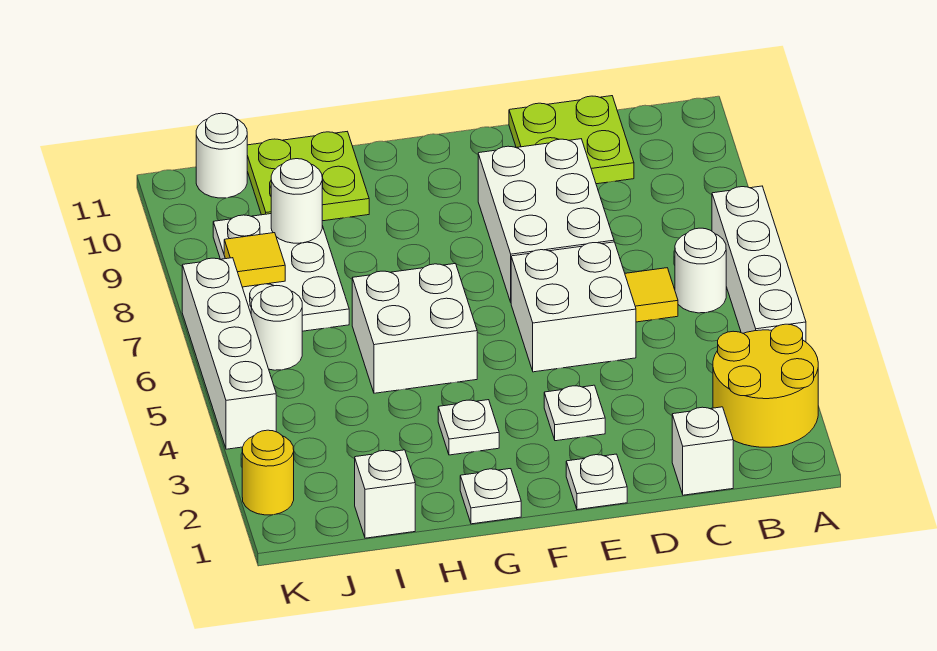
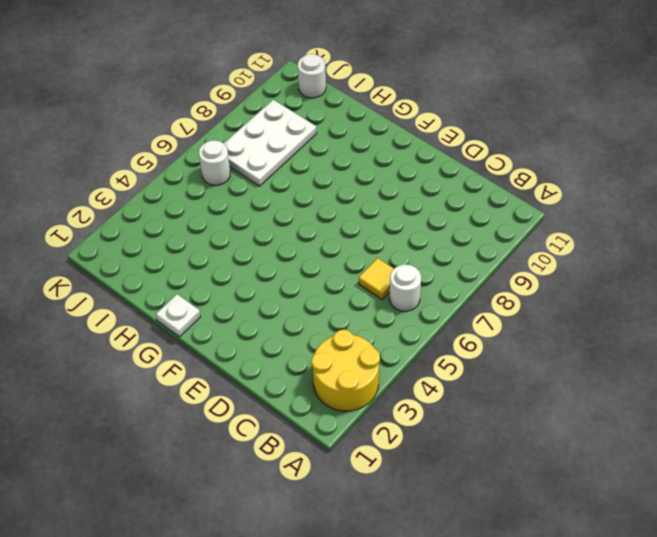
none -> white brick A4:A7 level 1
none -> white brick C1 level 1
none -> lime plate C10:D11 level 1

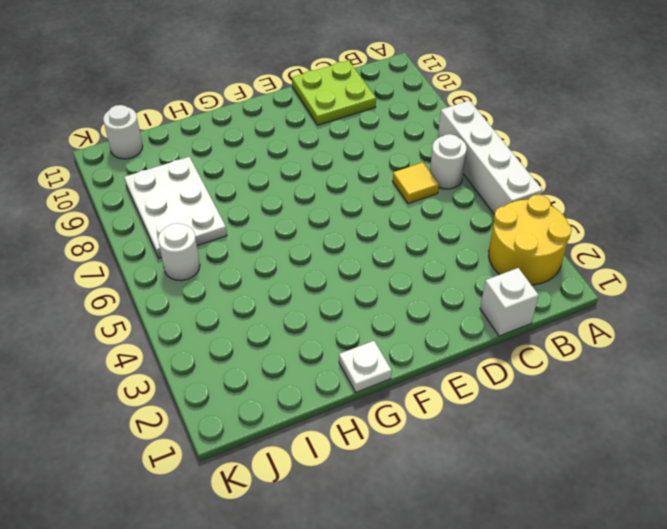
none -> white brick D5:E6 level 1
none -> white brick D7:E9 level 1
none -> white plate E1 level 1

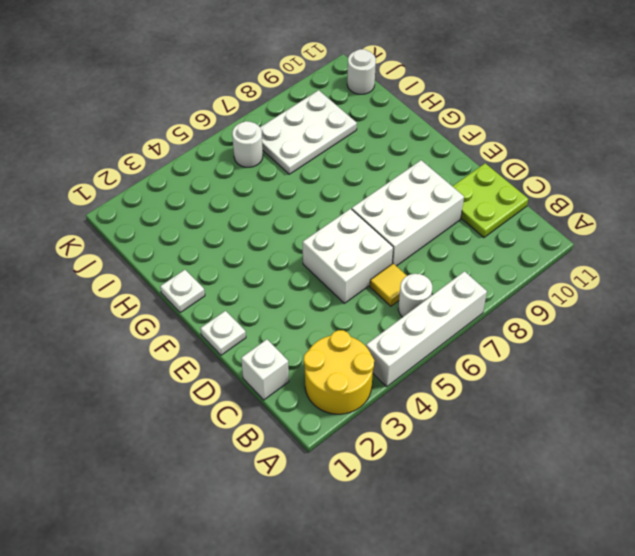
none -> white plate E3 level 1
none -> white plate G3 level 1
none -> white brick G5:H6 level 1

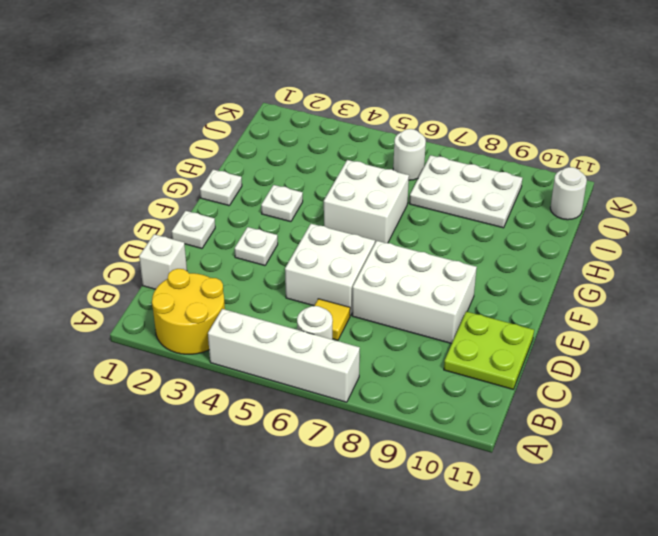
none -> lime plate H10:I11 level 1
none -> white brick I1 level 1
none -> yellow round brick K2 level 1

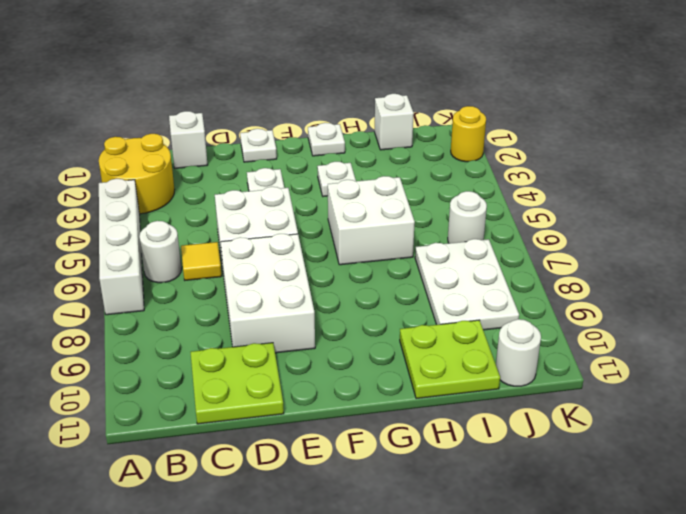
none -> white brick K4:K7 level 1
none -> white round brick I9 level 2
none -> yellow tile J8 level 2

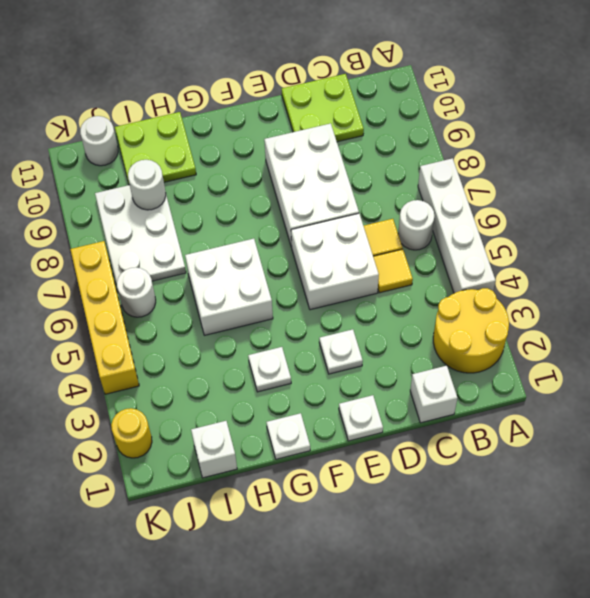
yellow tile C5 level 1 -> yellow tile J8 level 2
yellow brick K4:K7 level 1 -> white brick K4:K7 level 1

